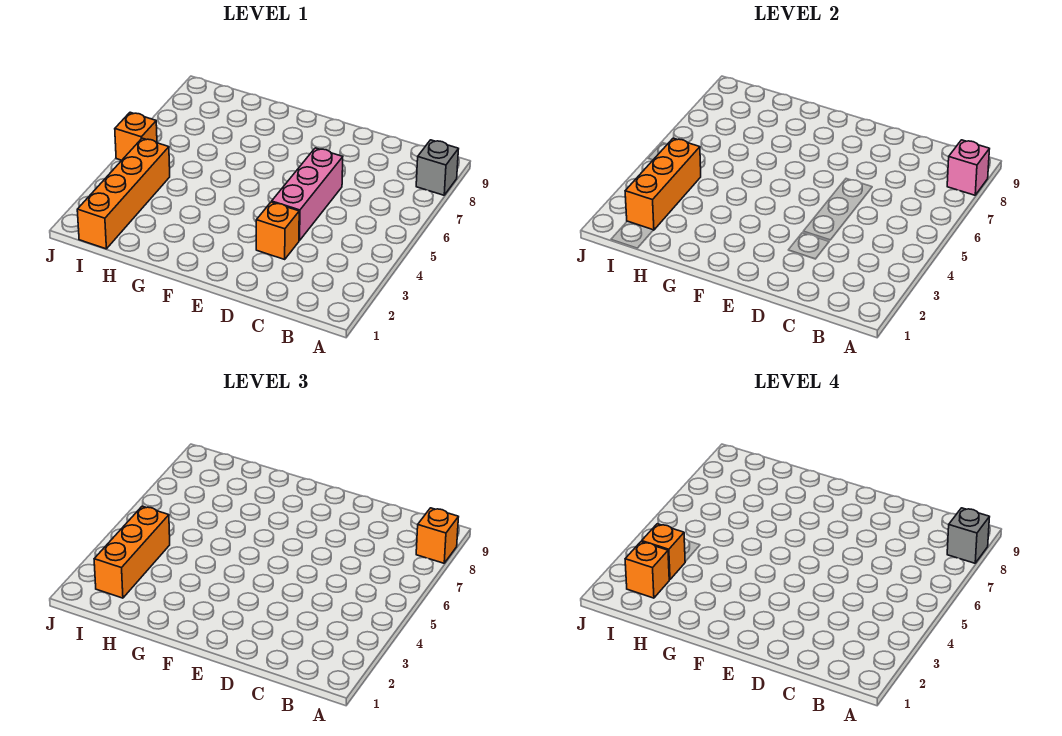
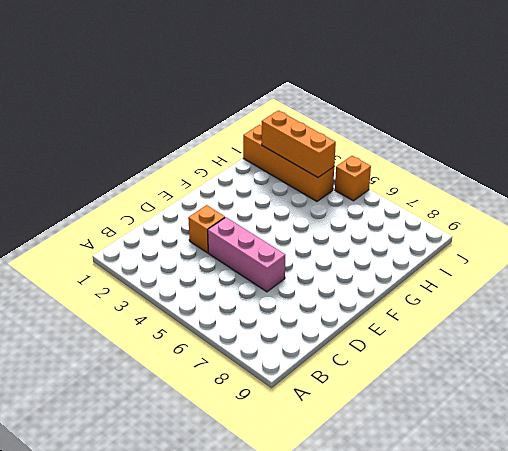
none -> grey brick A8 level 1
none -> pink brick A8 level 2
none -> orange brick A8 level 3

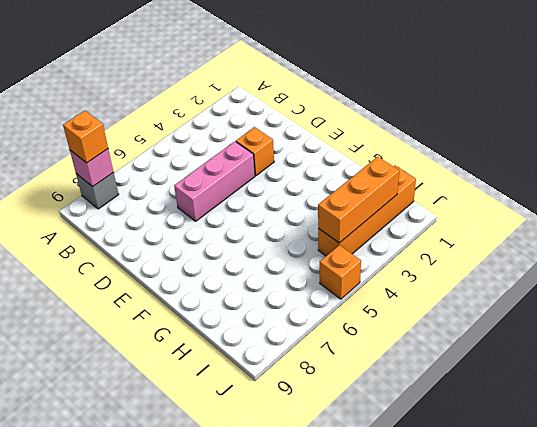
none -> orange brick I2:I4 level 3
none -> grey brick A8 level 4
none -> orange brick I2 level 4

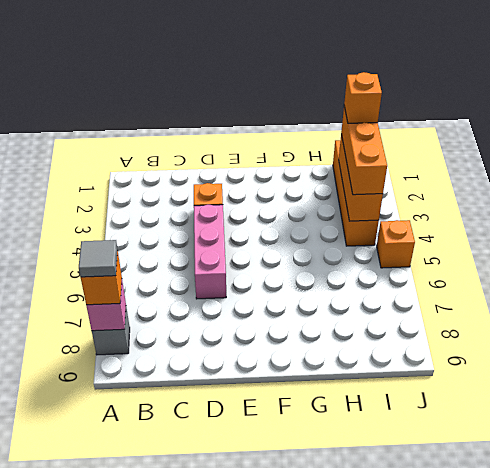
grey tile A8 level 4 -> grey brick A8 level 4
none -> orange brick I3 level 4

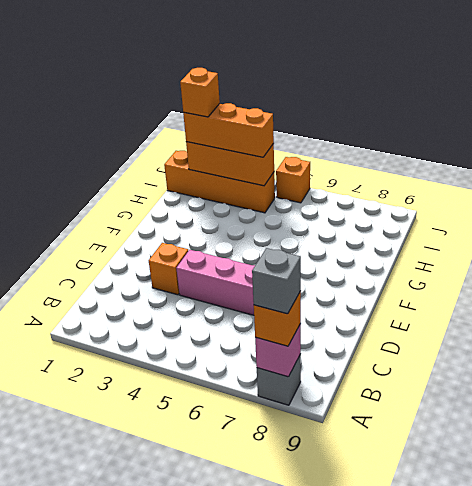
none -> orange brick I3 level 4

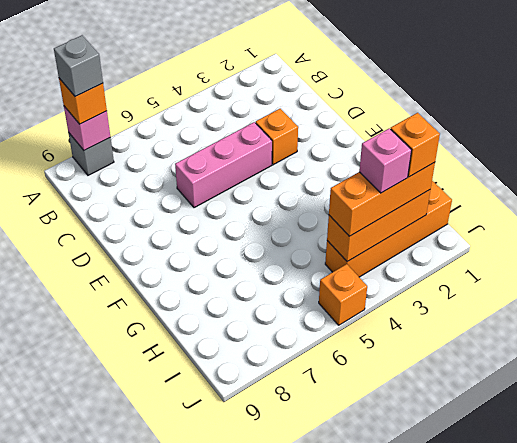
pink brick I3 level 4 -> orange brick I3 level 4

